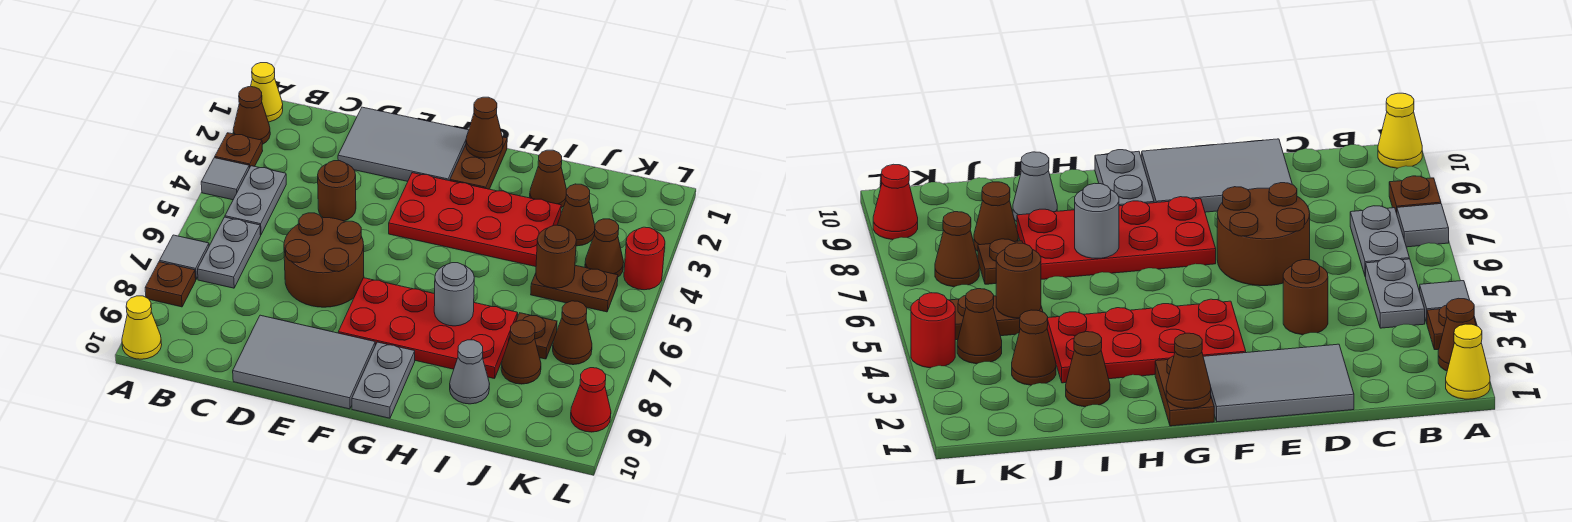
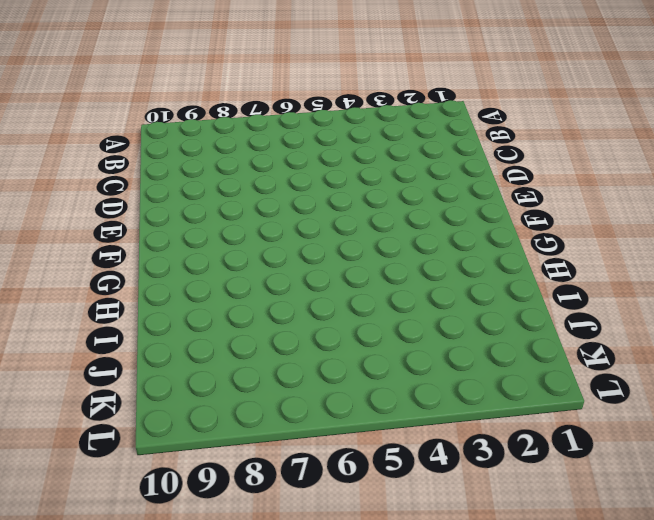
none -> yellow cone A1 level 1
none -> brown cone A2 level 1
none -> brown plate A3 level 1
none -> grey tile A4 level 1

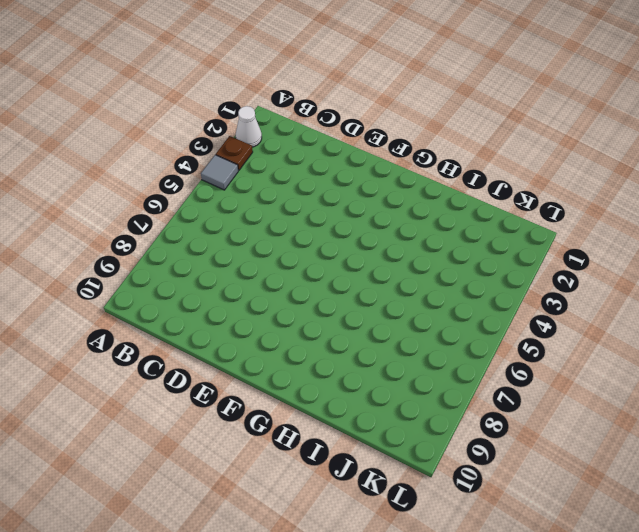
white cone A2 level 1 -> brown cone A2 level 1
none -> yellow cone A1 level 1
none -> grey tile A7 level 1
none -> brown plate A8 level 1
none -> yellow cone A10 level 1

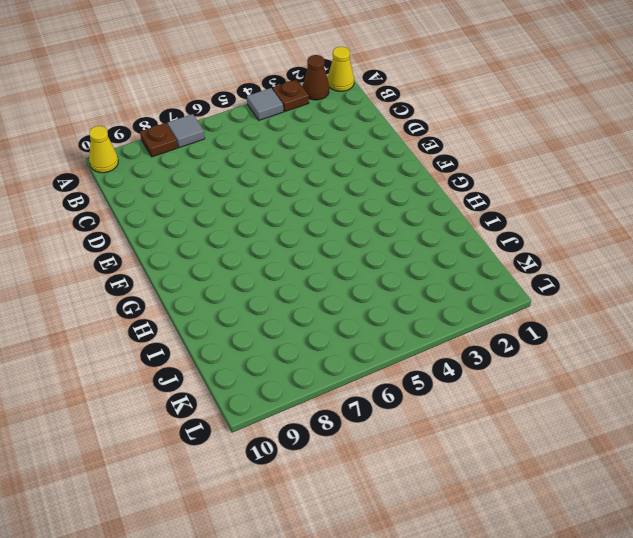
none -> grey plate B4:B5 level 1
none -> grey plate B6:B7 level 1
none -> grey tile D1:F2 level 1
none -> brown round brick D4 level 1

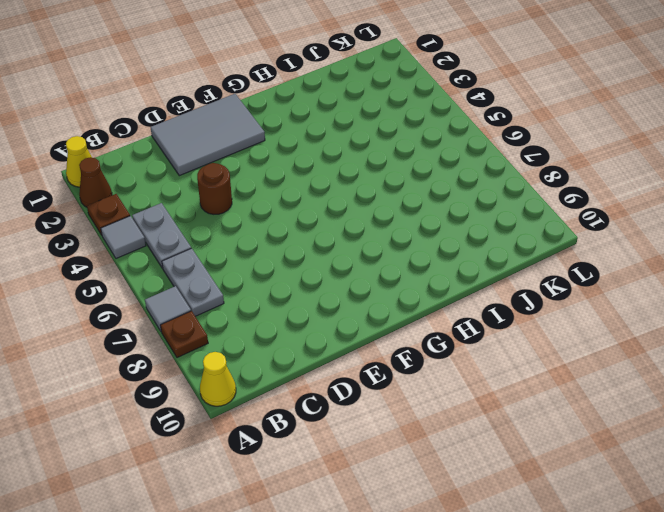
none -> brown round brick D6:E7 level 1
none -> grey tile D9:F10 level 1
none -> red plate F3:I4 level 1
none -> red plate F7:I8 level 1

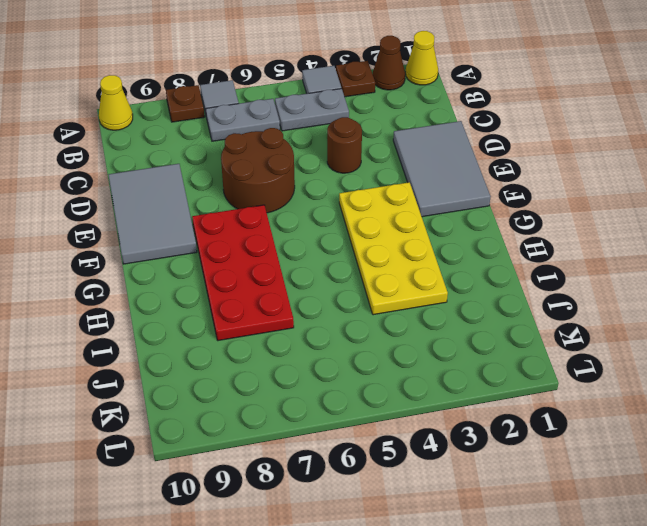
yellow plate F3:I4 level 1 -> red plate F3:I4 level 1
none -> brown plate G1:G2 level 1
none -> grey plate G9:G10 level 1
none -> brown cone I2 level 1
none -> grey cone I9 level 1

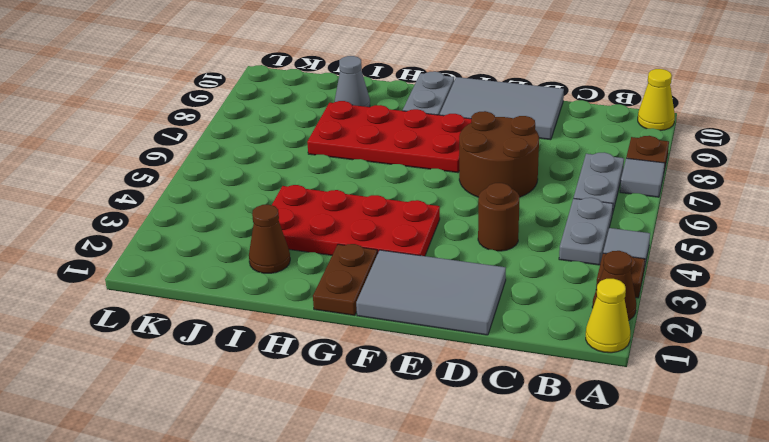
none -> brown cone J3 level 1
none -> brown plate J5:K5 level 1
none -> brown plate J7 level 1
none -> brown cone J8 level 1

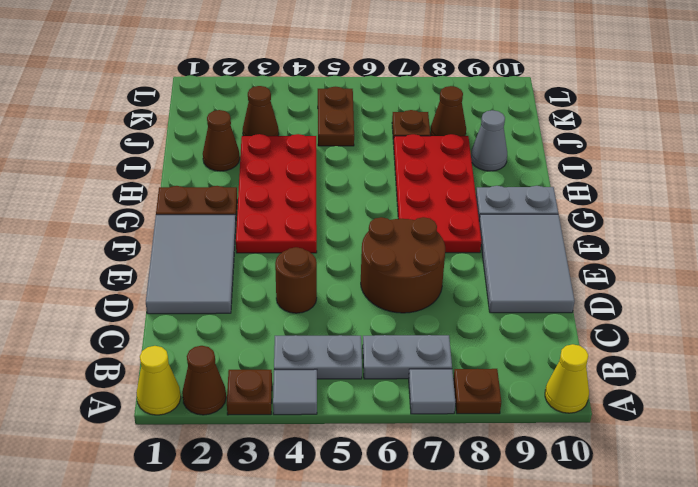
none -> brown cone K4 level 1
none -> brown cone K7 level 1
none -> red round brick L4 level 1
none -> red cone L9 level 1

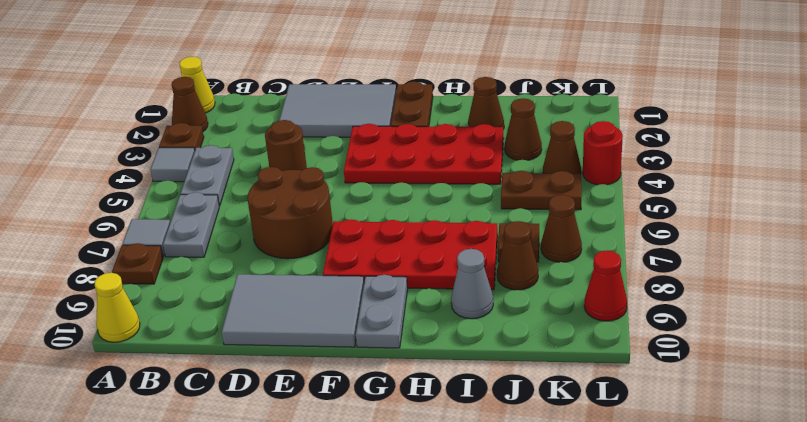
none -> brown cone G1 level 2
none -> grey round brick H7 level 2
none -> brown round brick J5 level 2

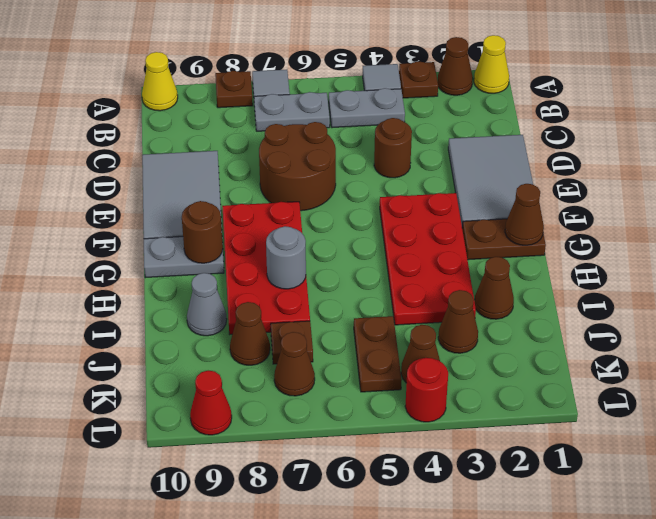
brown round brick G9 level 2 -> brown round brick J5 level 2

